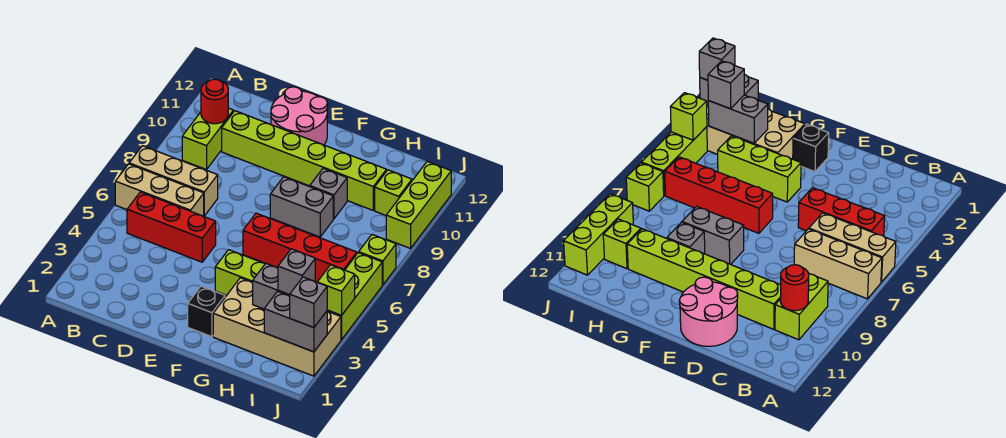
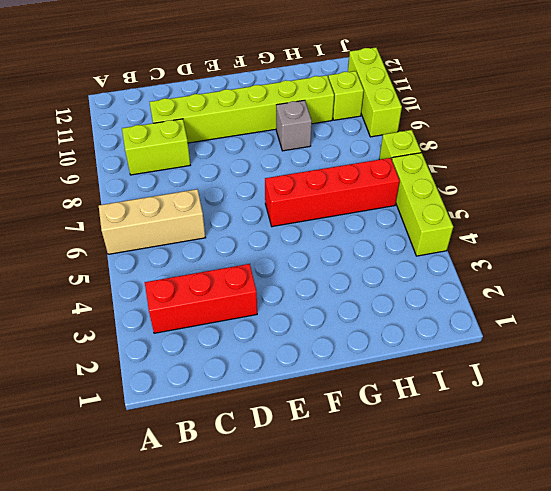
red brick B3:D3 level 1 -> red brick B5:D5 level 1
lime brick B9:C9 level 1 -> lime brick B9:B10 level 1
none -> tan brick A7:C7 level 1
none -> pink round brick D11:E12 level 1
none -> black brick F2 level 1

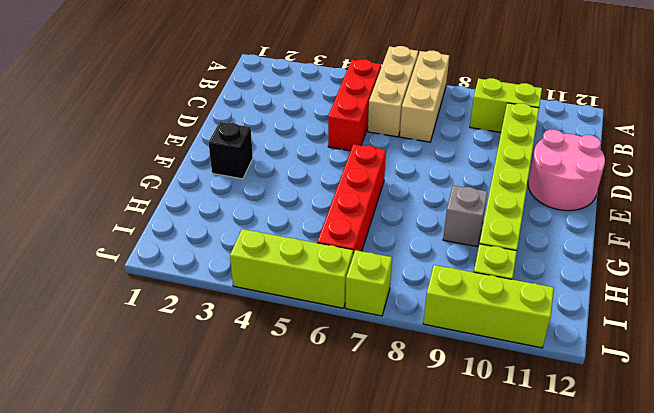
none -> lime brick F4:H4 level 1
none -> grey brick F8:G8 level 1
none -> tan brick G2:J3 level 1

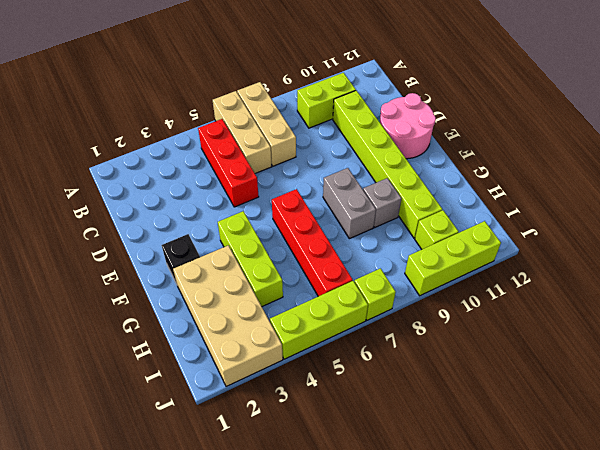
none -> red round brick B10 level 2
none -> grey brick H3:I3 level 2
none -> grey brick I2:J2 level 2

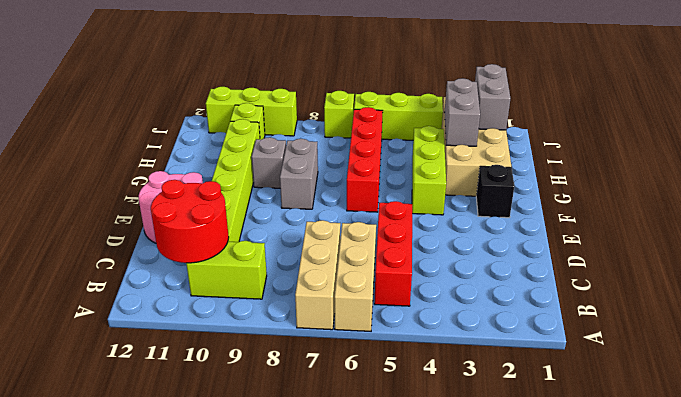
red round brick B10:C11 level 2 -> red round brick B10 level 2
none -> lime brick J4 level 2
none -> grey brick I3 level 3
none -> grey brick J2 level 3

